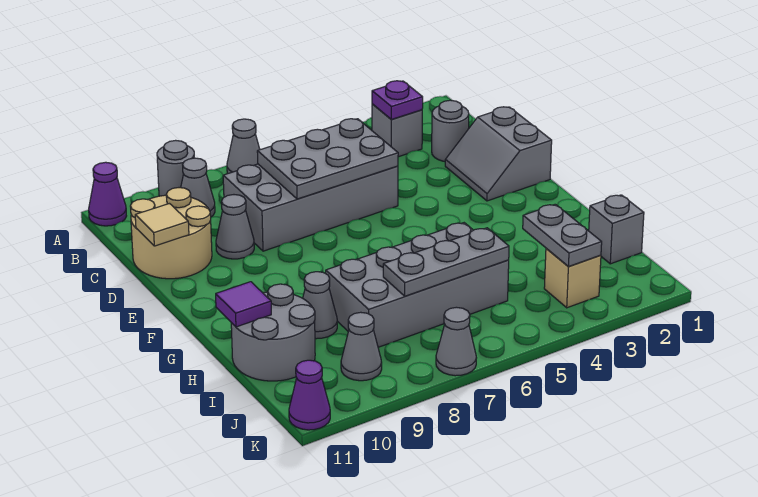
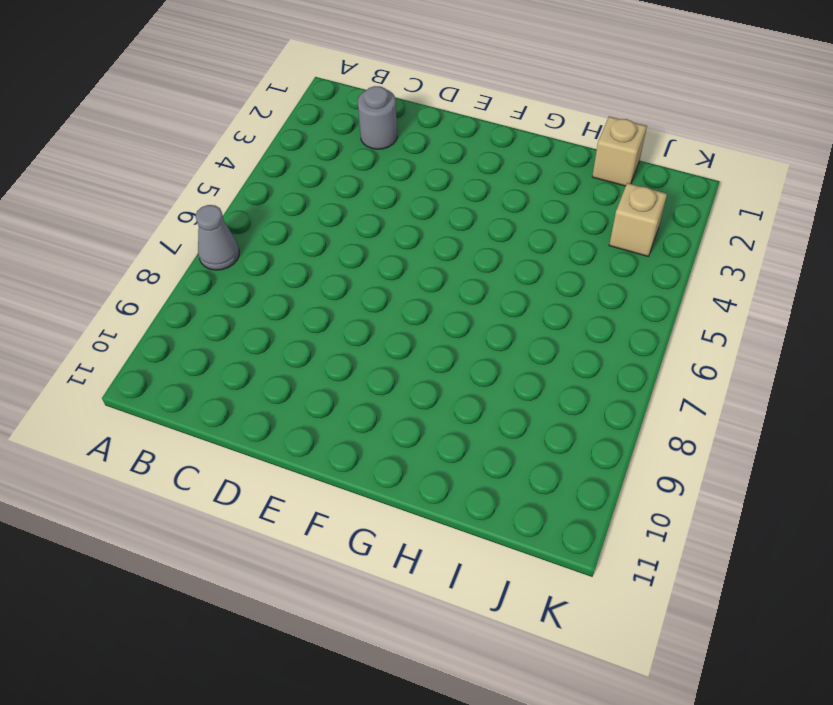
tan brick I1 level 1 -> grey brick I1 level 1
none -> grey round brick A9 level 1
none -> purple cone A11 level 1
none -> grey brick B3 level 1

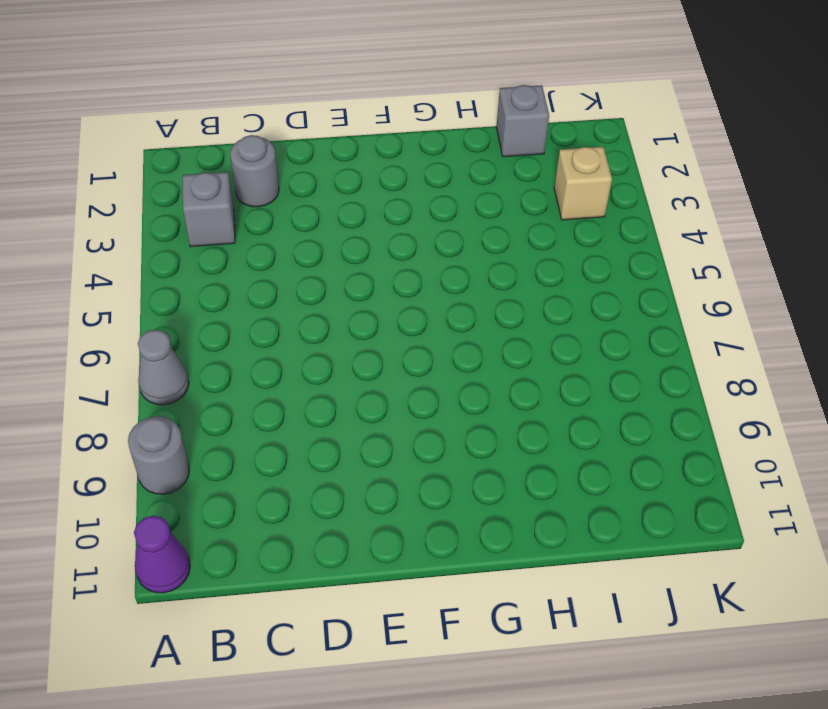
none -> grey cone B9 level 1
none -> grey brick C5:D8 level 1
none -> tan round brick C10:D11 level 1

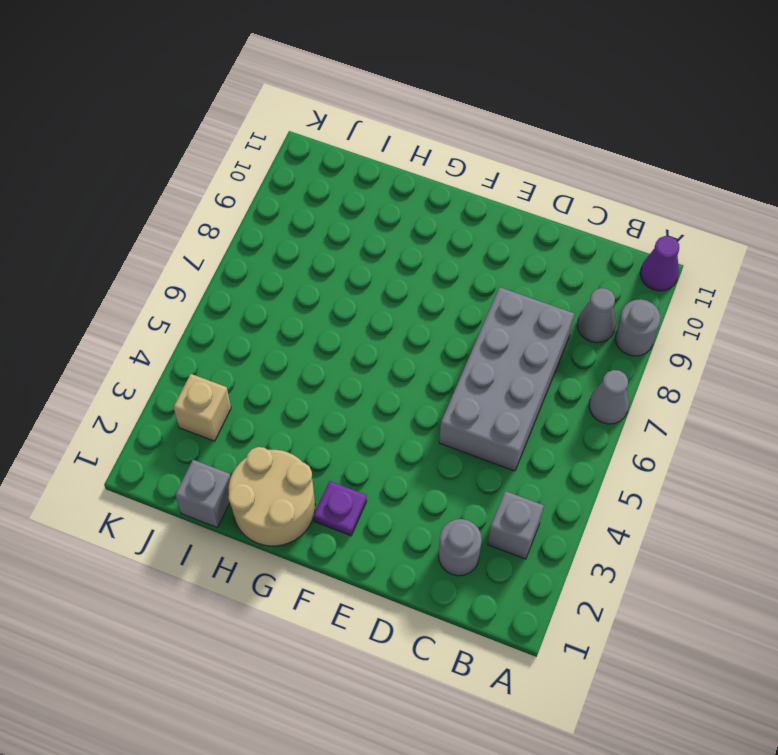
purple plate F2 level 1 -> purple plate B3 level 2
tan round brick G1:H2 level 1 -> tan round brick C10:D11 level 1
none -> grey slope D1:E2 level 1 top 1
none -> grey cone D9 level 1
none -> grey brick H5:I8 level 1

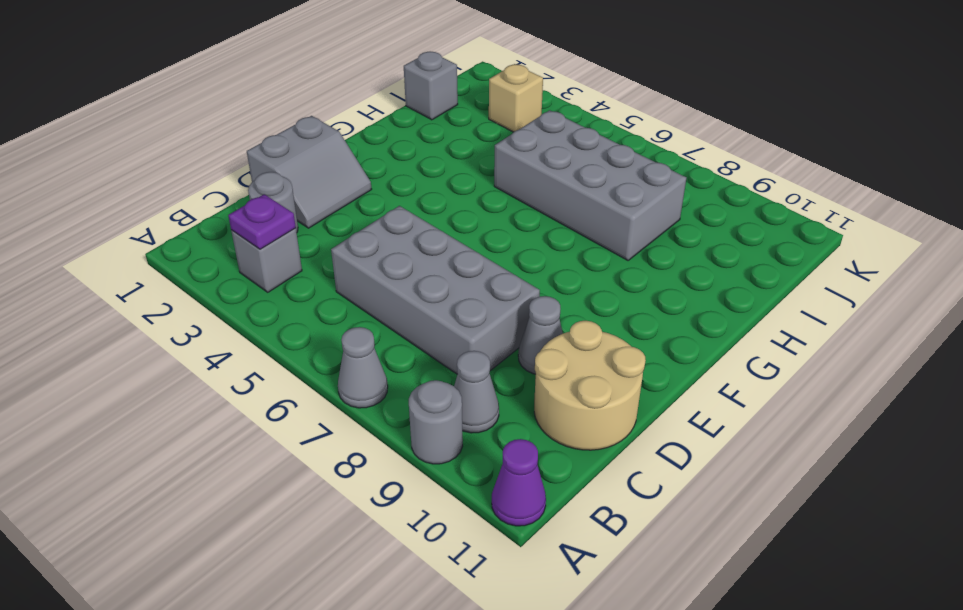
none -> grey cone H9 level 1
none -> grey round brick H10:I11 level 1
none -> grey cone J9 level 1

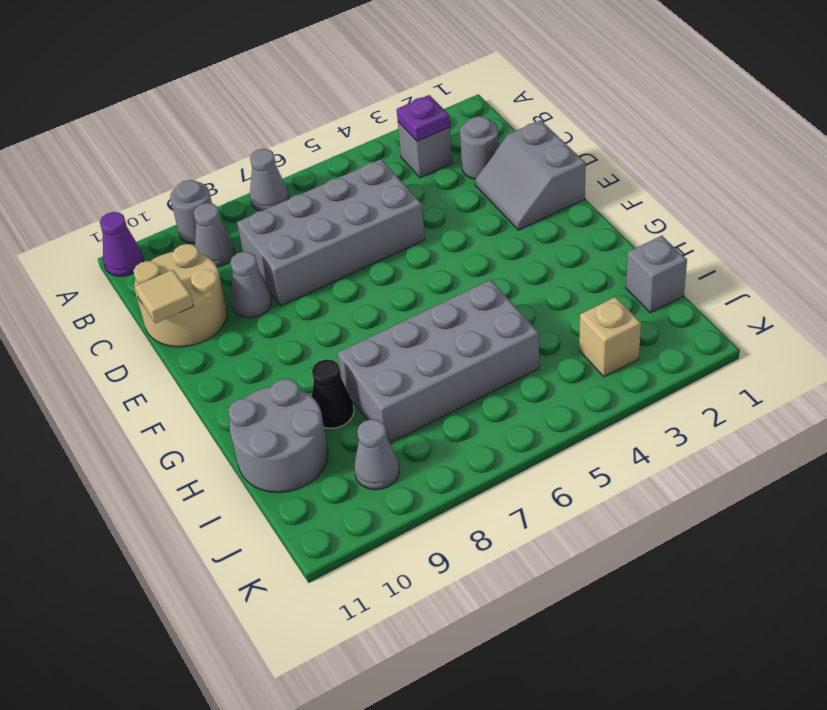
black cone H9 level 1 -> grey cone H9 level 1
none -> grey cone K7 level 1
none -> purple cone K11 level 1
none -> grey plate C5:D7 level 2

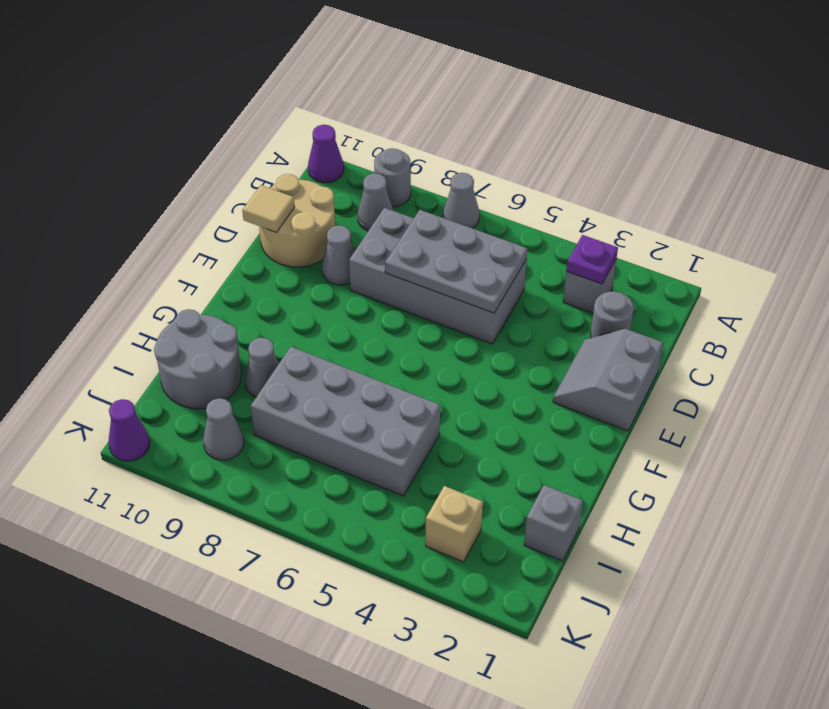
none -> grey cone K7 level 1
none -> purple tile H11 level 2
none -> grey plate I3:J3 level 2

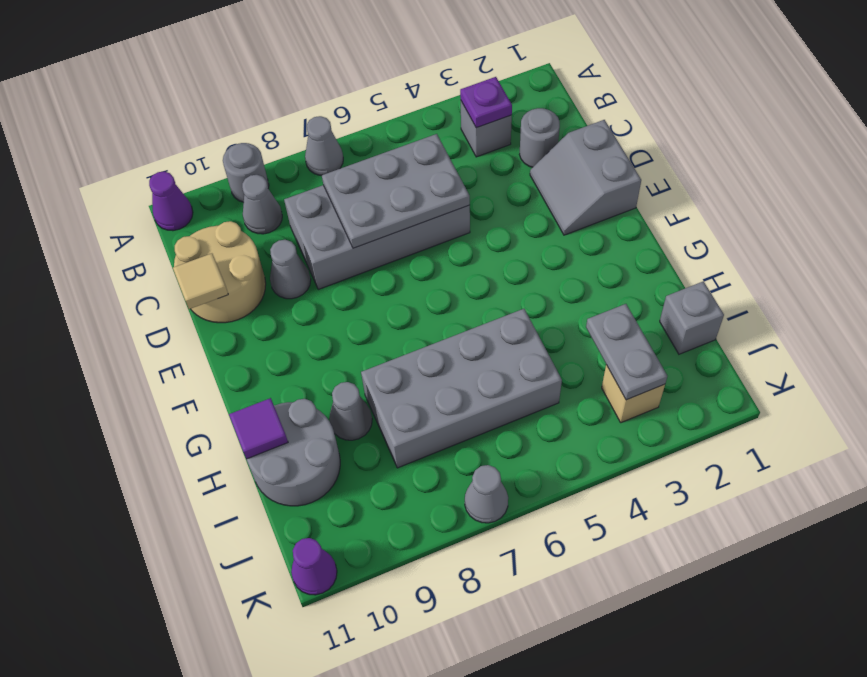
none -> grey cone J9 level 1
none -> grey plate I5:I7 level 2

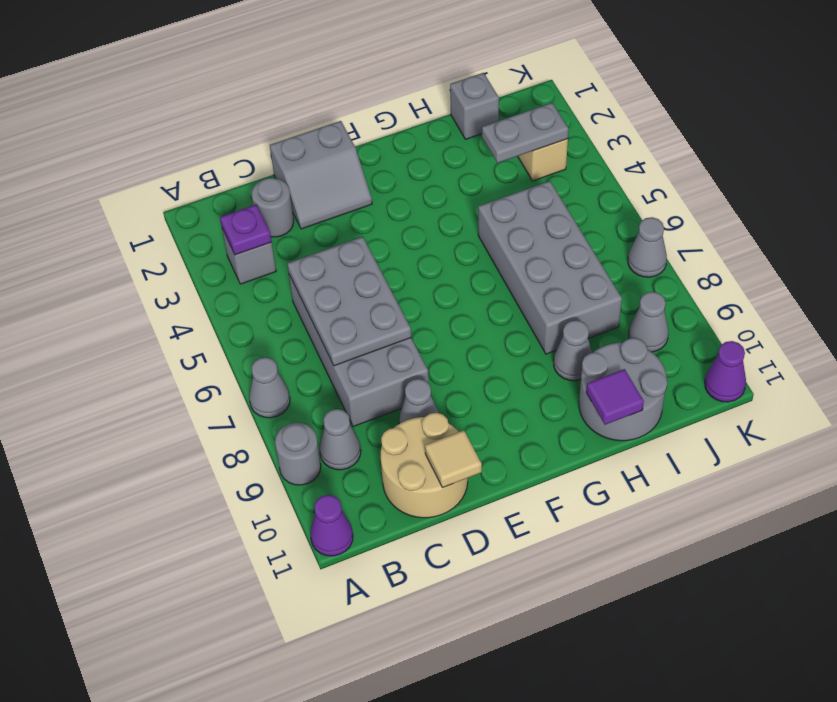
none -> grey plate I5:I7 level 2

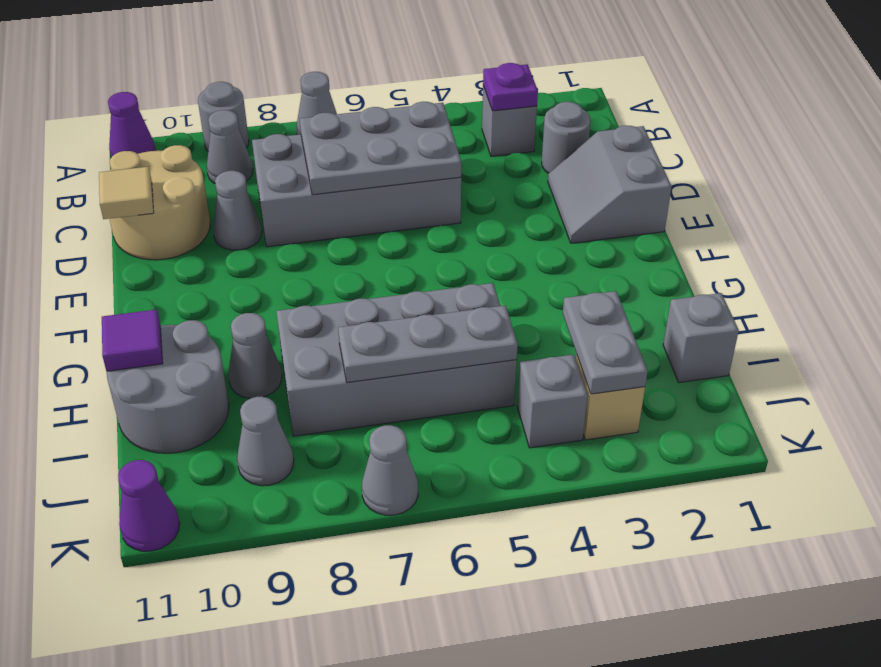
grey brick J4 level 1 -> none

